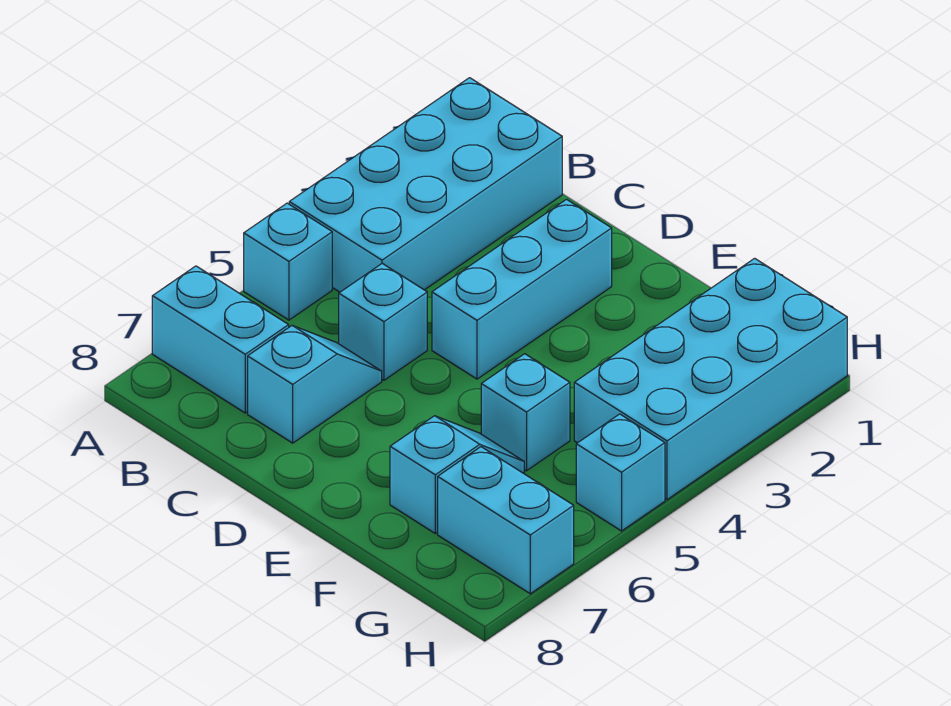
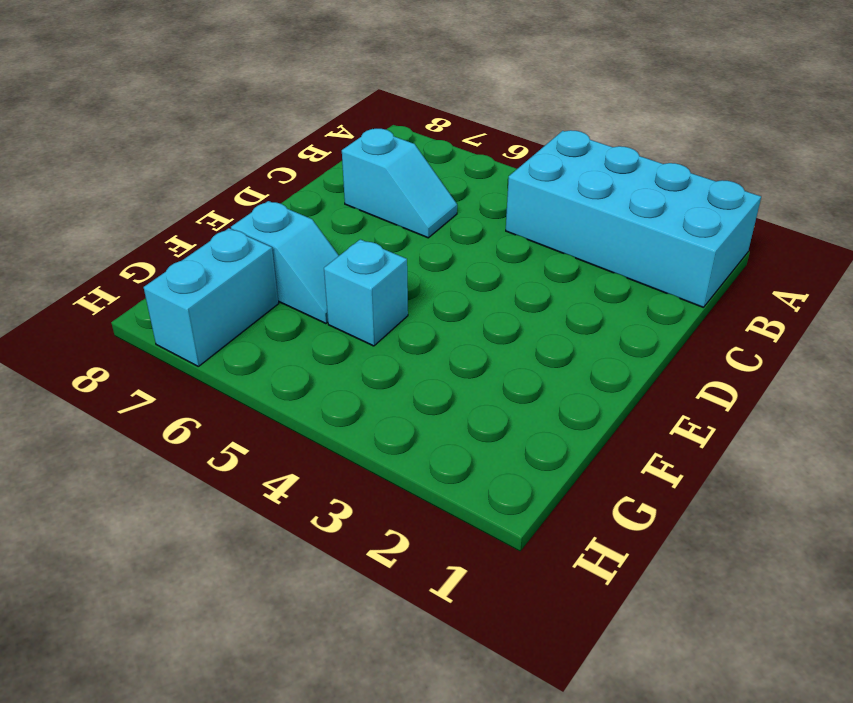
none -> cyan brick A5 level 1
none -> cyan brick A7:B7 level 1

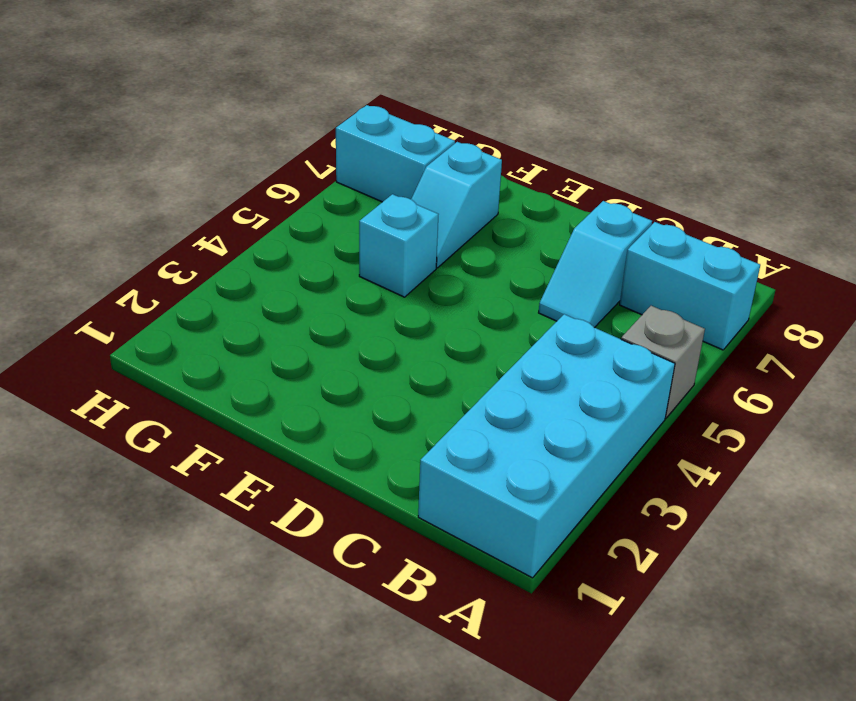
grey brick A5 level 1 -> cyan brick A5 level 1
none -> cyan brick C5 level 1
none -> cyan brick D2:D4 level 1

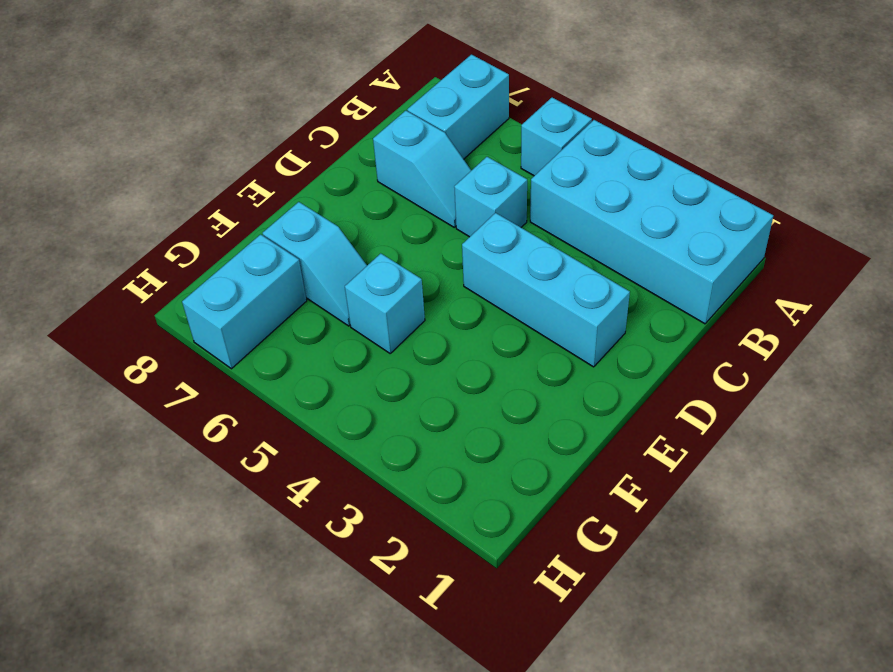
none -> cyan brick G1:H4 level 1
none -> cyan brick H5 level 1

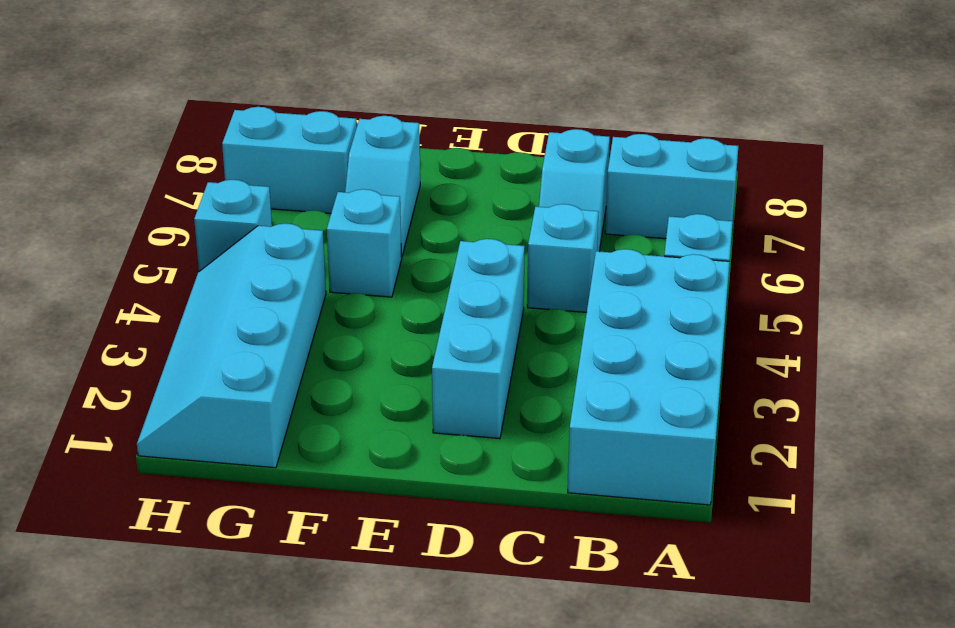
cyan slope G1:H4 level 1 top G -> cyan brick G1:H4 level 1

